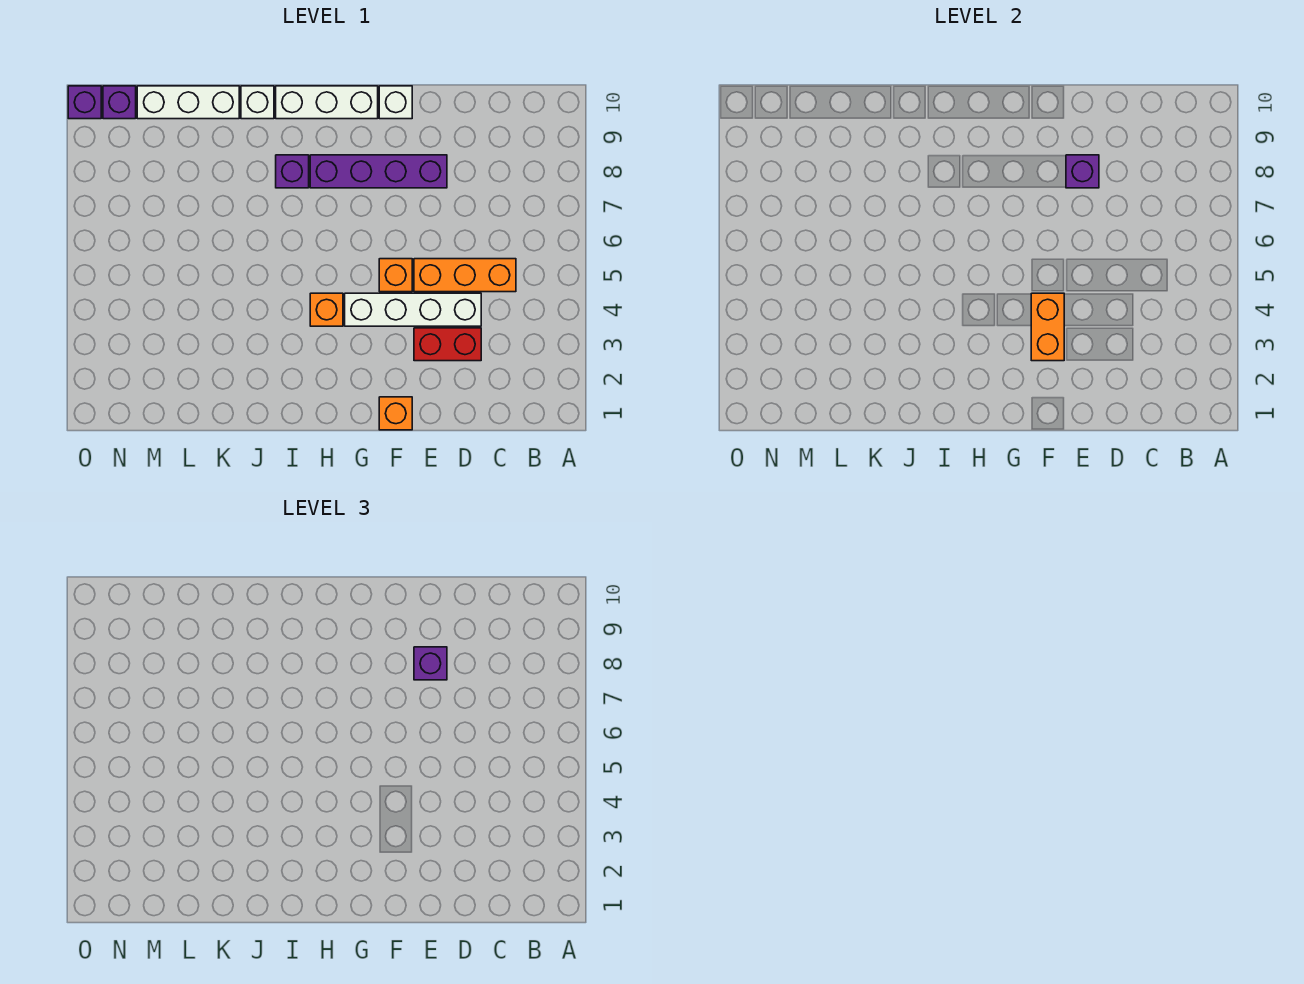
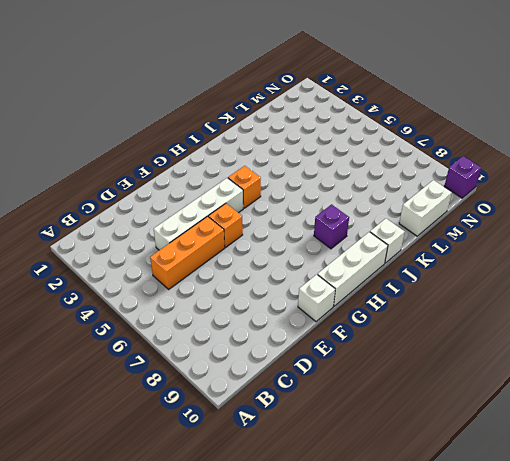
white brick L10:M10 level 1 -> white brick K10:M10 level 1
none -> red brick D3:E3 level 1
none -> purple brick E8:H8 level 1
none -> orange brick F1 level 1

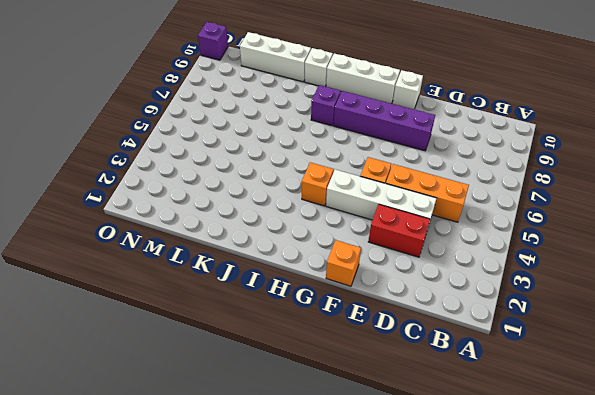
none -> purple brick N10 level 1
none -> purple brick E8 level 2
none -> orange brick F3:F4 level 2

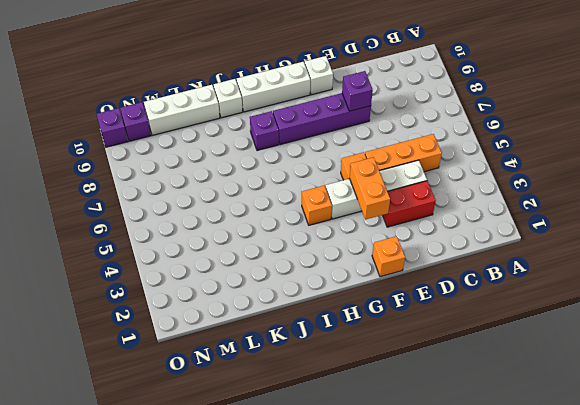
none -> purple brick E8 level 3

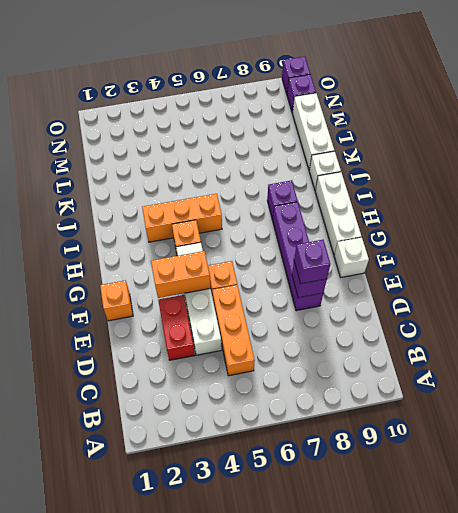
orange brick I3:I5 level 1 -> none

